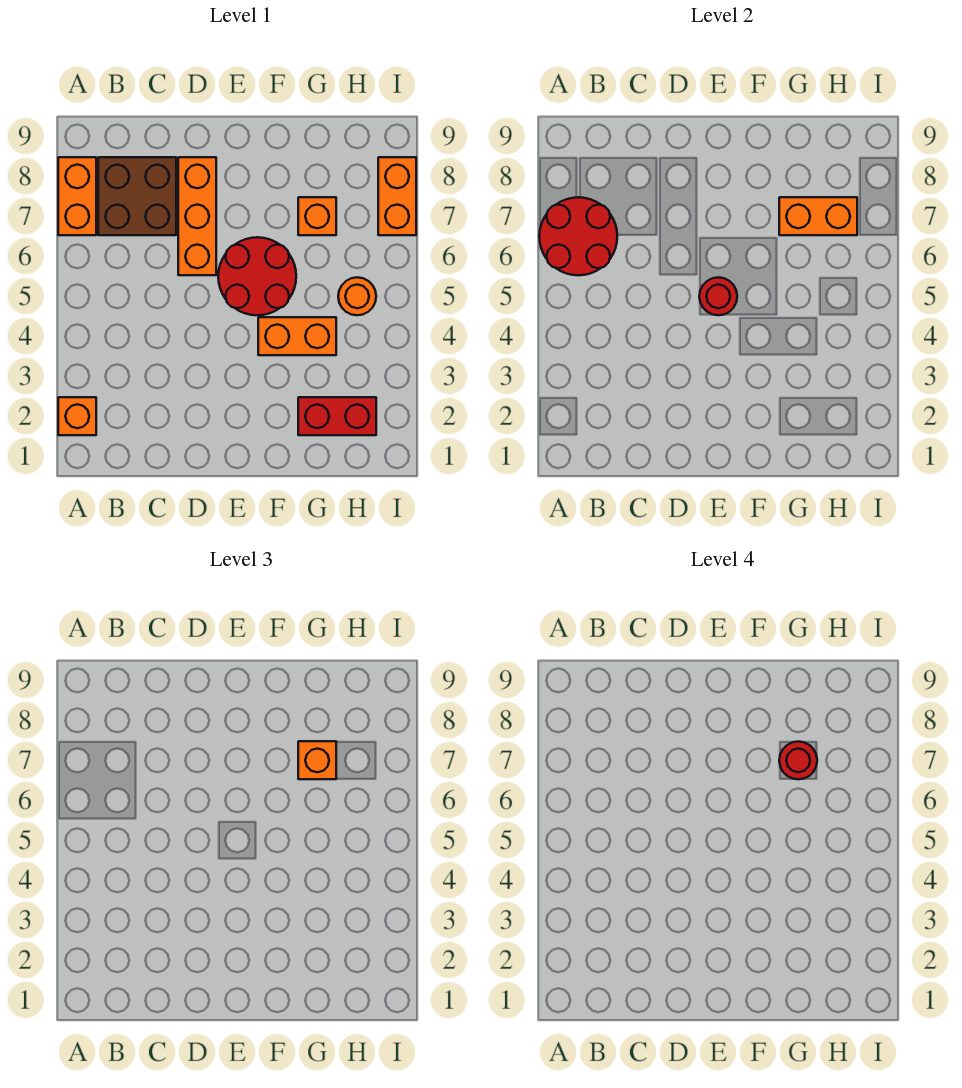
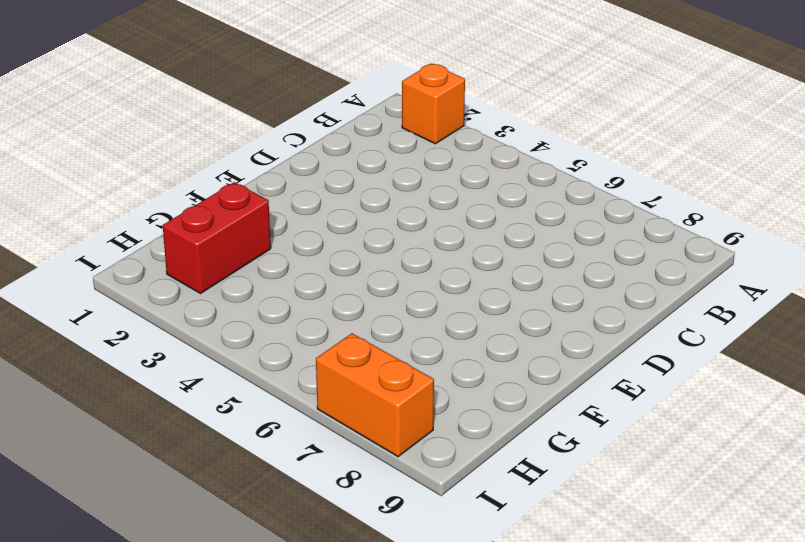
none -> orange brick A7:A8 level 1
none -> brown brick B7:C8 level 1
none -> orange brick D6:D8 level 1

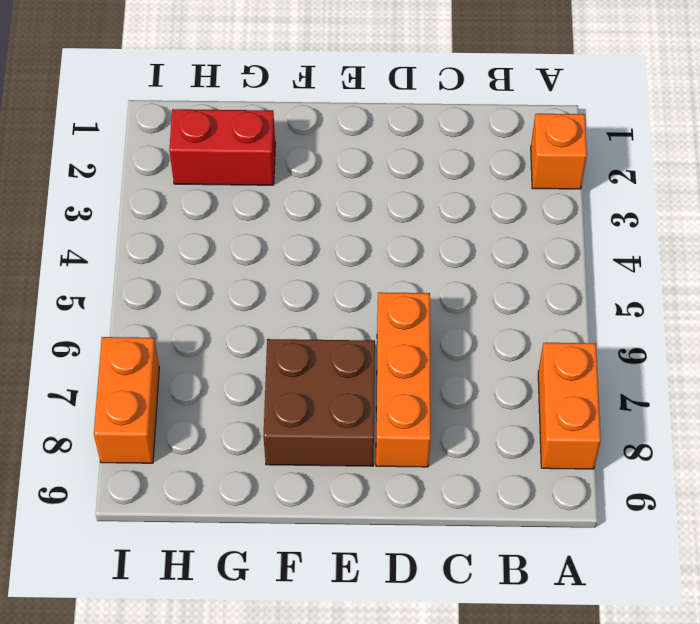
brown brick E7:F8 level 1 -> brown brick B7:C8 level 1
none -> red round brick E5:F6 level 1
none -> orange brick F4:G4 level 1
none -> orange brick G7 level 1

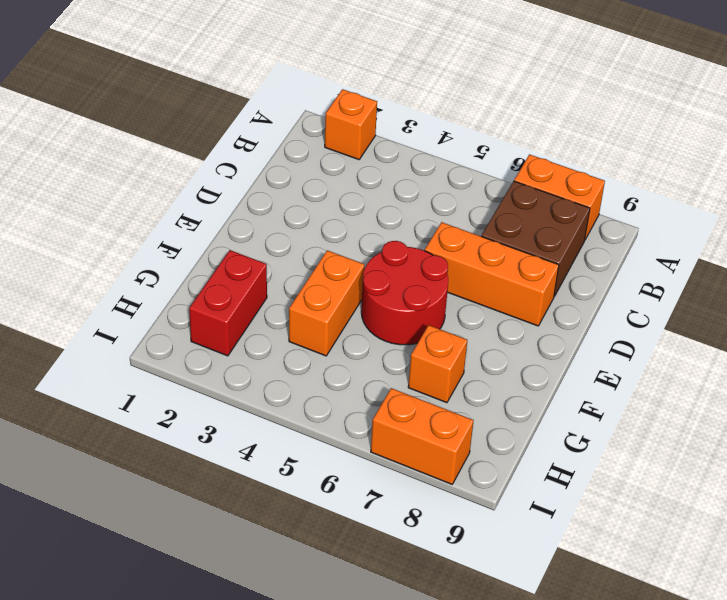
none -> orange round brick H5 level 1
none -> red round brick A6:B7 level 2
none -> red round brick E5 level 2

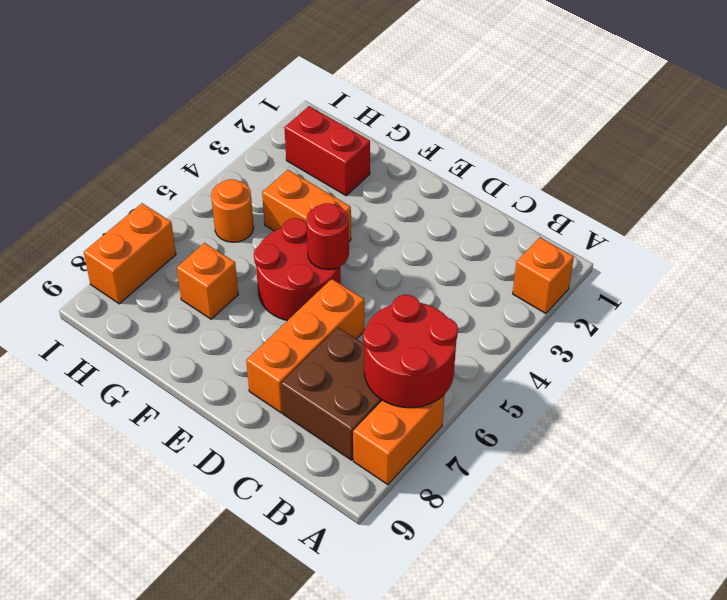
none -> orange brick G7:H7 level 2
none -> orange brick G7 level 3
none -> red round brick G7 level 4

